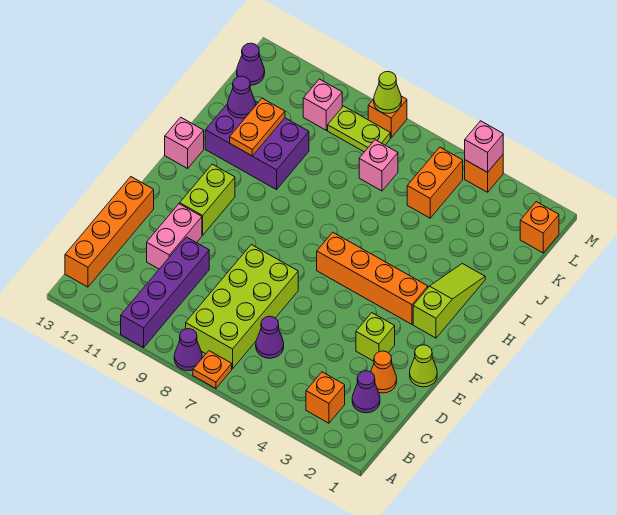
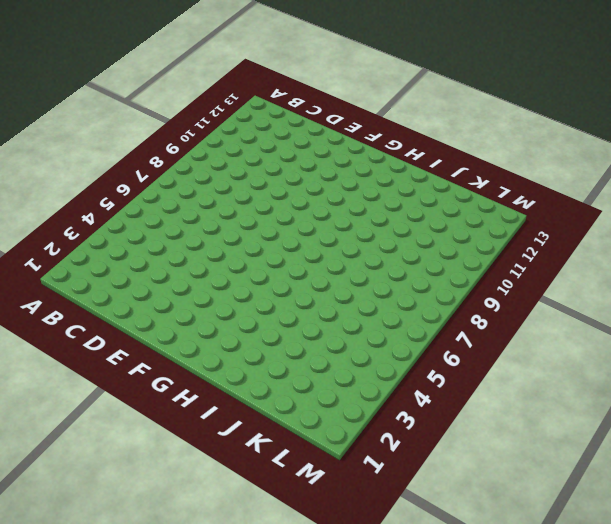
none -> orange plate A7 level 1
none -> purple cone A8 level 1
none -> purple brick A10:D10 level 1

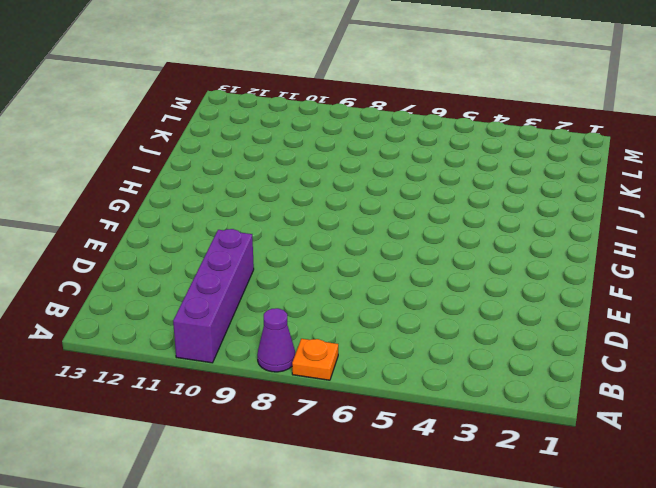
none -> orange brick B3 level 1
none -> lime brick B7:E8 level 1
none -> orange brick B13:E13 level 1

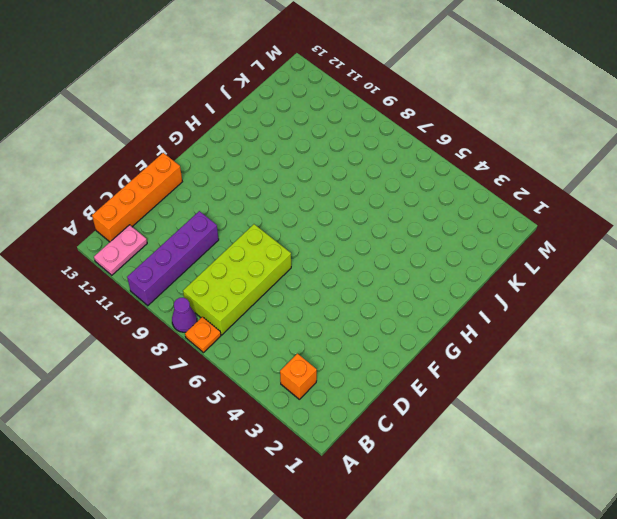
pink plate A12:B12 level 1 -> none
none -> purple cone C2 level 1
none -> purple cone C6 level 1
none -> orange cone D2 level 1

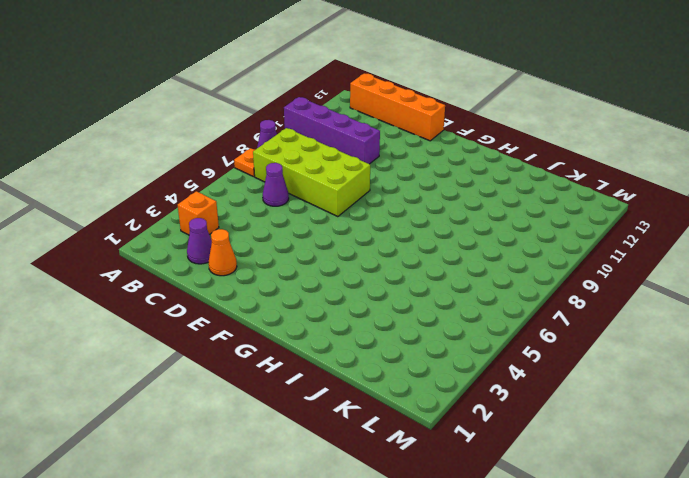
none -> pink brick D11:E11 level 1
none -> lime cone E1 level 1
none -> lime brick E3 level 1

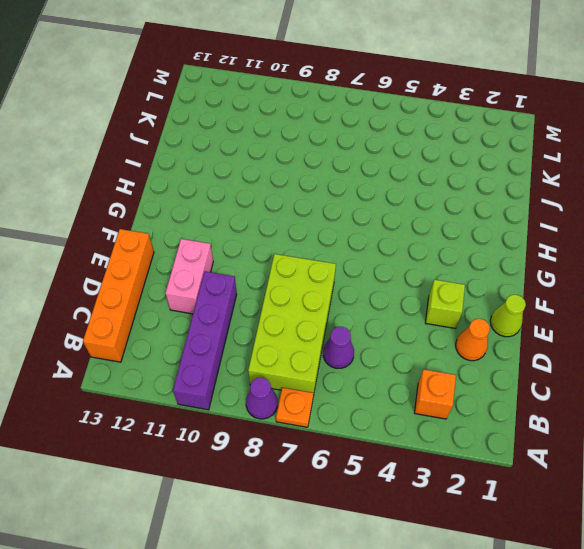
none -> purple cone C2 level 1
none -> lime brick F11:G11 level 1
none -> lime slope G2:I2 level 1 top G

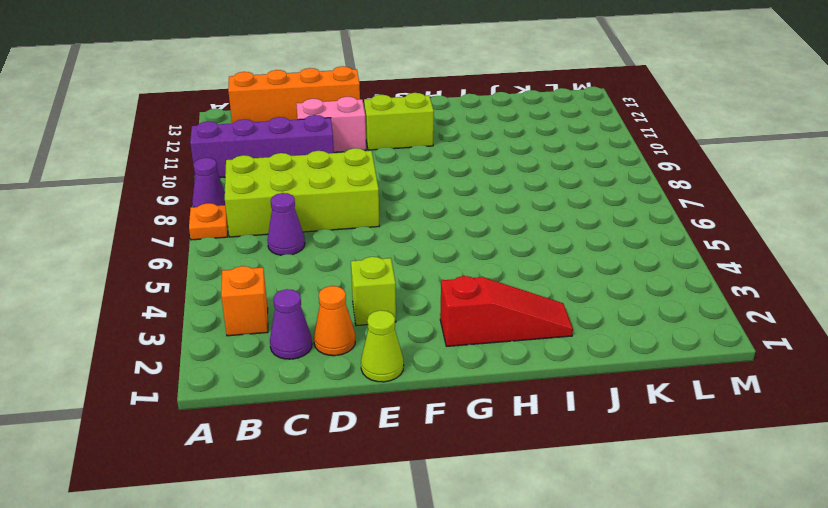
red slope G2:I2 level 1 top G -> lime slope G2:I2 level 1 top G
none -> orange brick G3:G6 level 1
none -> pink brick H13 level 1
none -> purple brick I10:J12 level 1

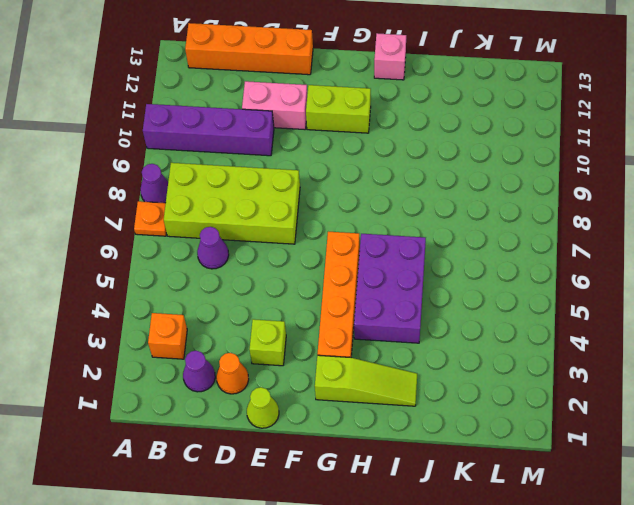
purple brick H4:I6 level 1 -> purple brick I10:J12 level 1
none -> orange brick K5:L5 level 1
none -> pink brick K7 level 1
none -> orange brick L1 level 1

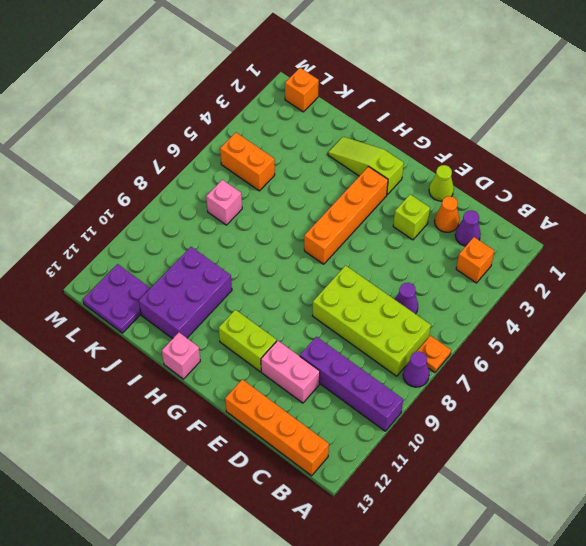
purple plate K12:L13 level 1 -> purple cone L13 level 1
none -> lime plate L8:L9 level 1
none -> pink brick L10 level 1
none -> orange brick M4 level 1

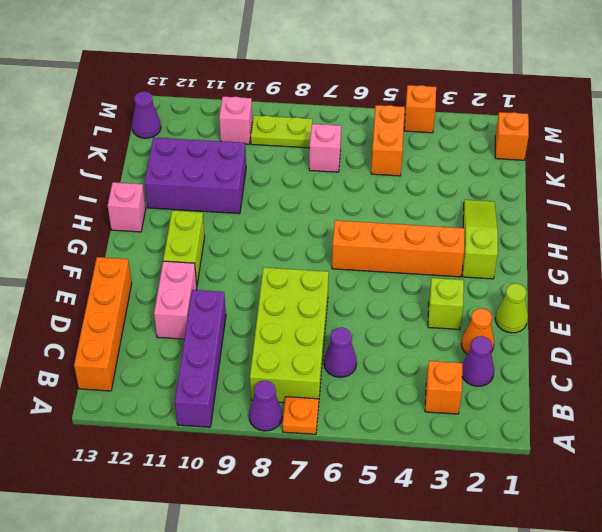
none -> orange brick M8 level 1
none -> orange plate I11:J11 level 2
none -> purple cone J12 level 2

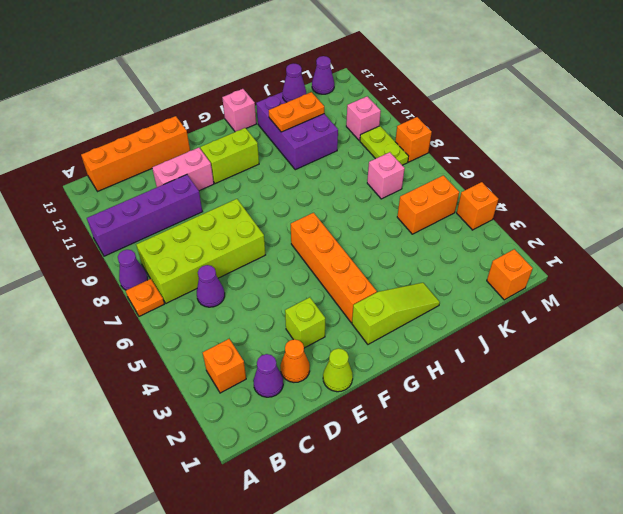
none -> pink brick M4 level 2
none -> lime cone M8 level 2

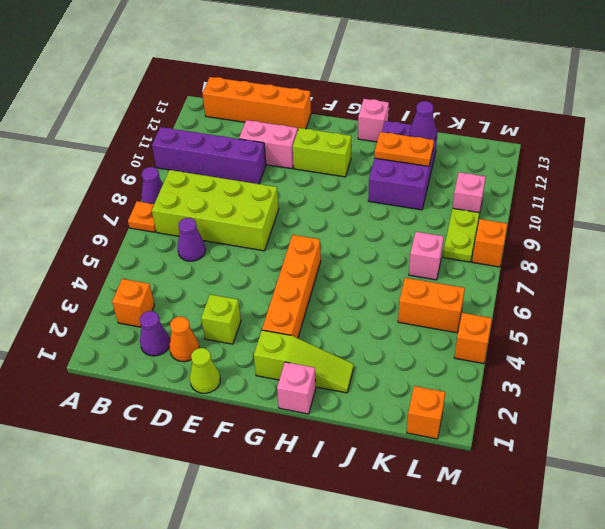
pink brick H1 level 1 -> pink brick M4 level 2
none -> purple cone L13 level 1
none -> lime cone M8 level 2

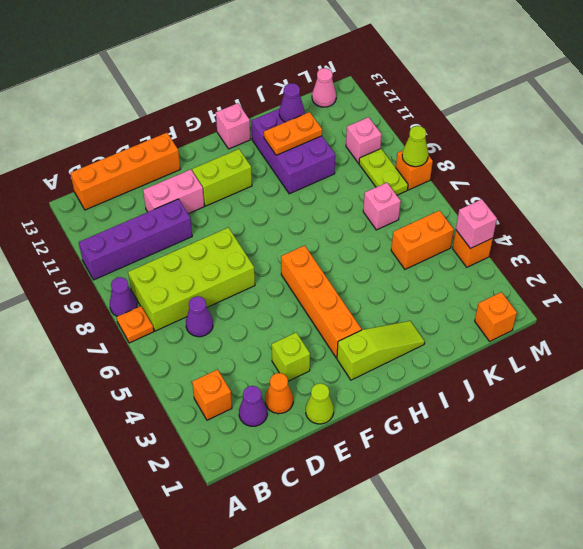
pink cone L13 level 1 -> purple cone L13 level 1

